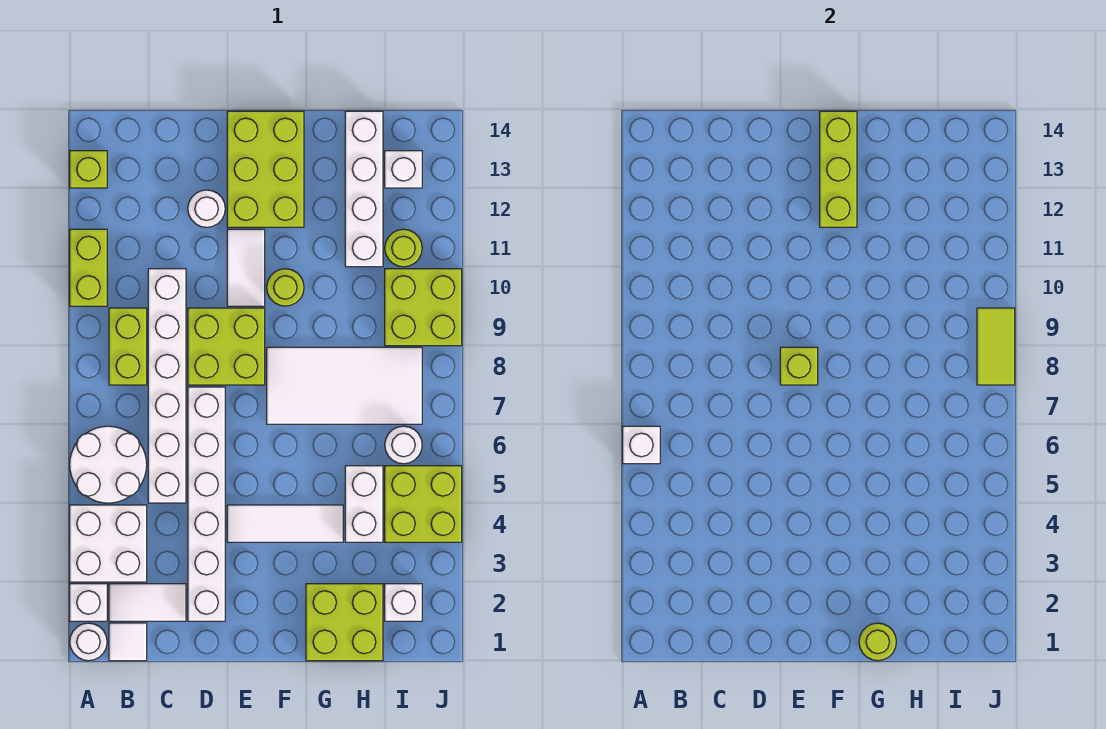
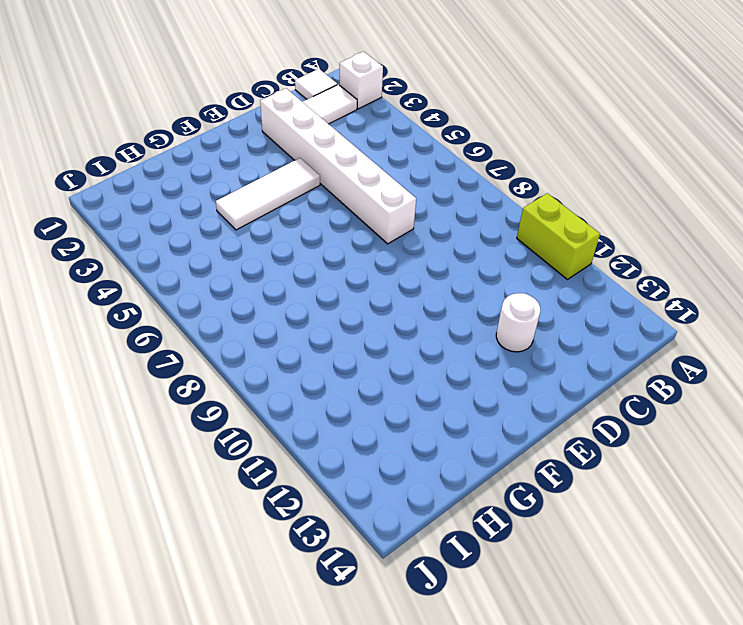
none -> white round brick A1 level 1
none -> white brick A3:B4 level 1
none -> white round brick A5:B6 level 1
none -> lime brick A13 level 1

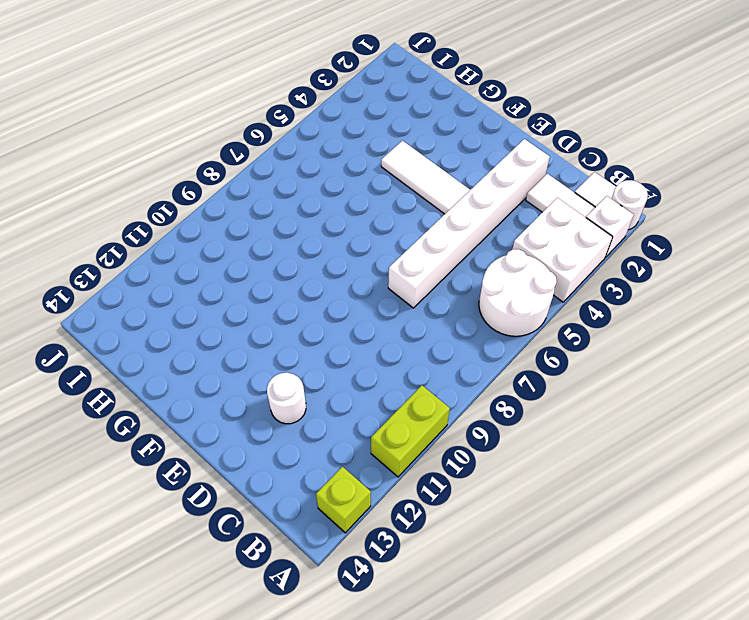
none -> lime brick B8:B9 level 1
none -> white brick C5:C10 level 1
none -> lime brick D8:E9 level 1
none -> white tile E10:E11 level 1

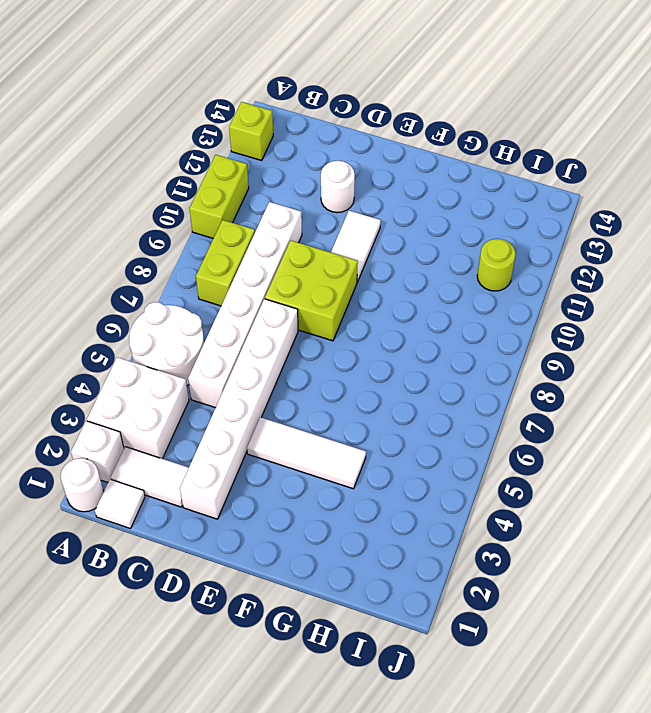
none -> lime brick E12:F14 level 1
none -> white tile F7:I8 level 1
none -> lime round brick F10 level 1
none -> lime brick G1:H2 level 1

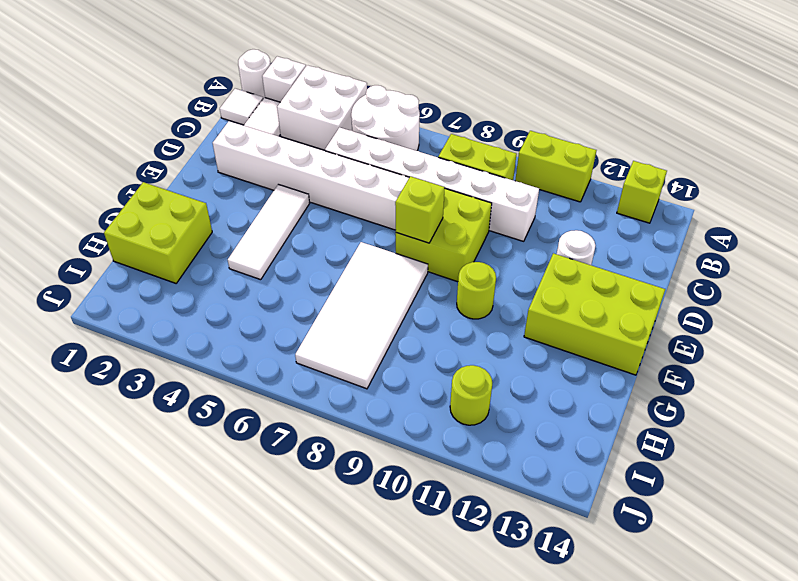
none -> white tile E10:E11 level 1
none -> white brick H4:H5 level 1
none -> white brick H11:H14 level 1
none -> white brick I2 level 1

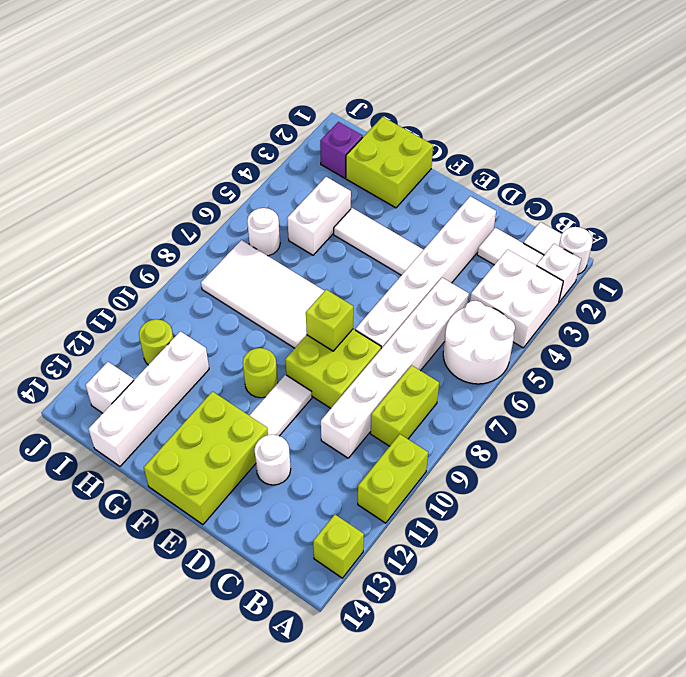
purple brick I2 level 1 -> white brick I2 level 1
none -> lime brick I4:J5 level 1
none -> lime brick I9:J10 level 1
none -> white brick A6 level 2
none -> lime brick F12:F14 level 2

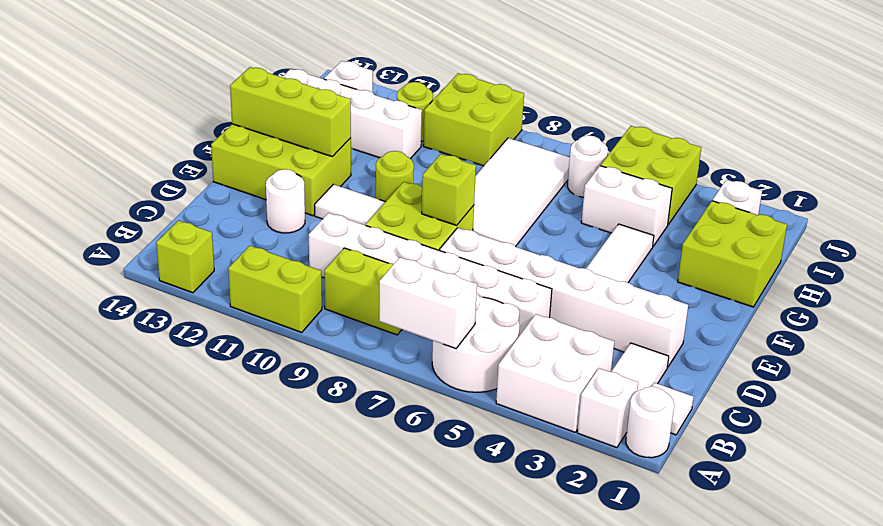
white brick A6:A7 level 2 -> white brick A6 level 2
none -> lime round brick G1 level 2
none -> lime tile J8:J9 level 2

